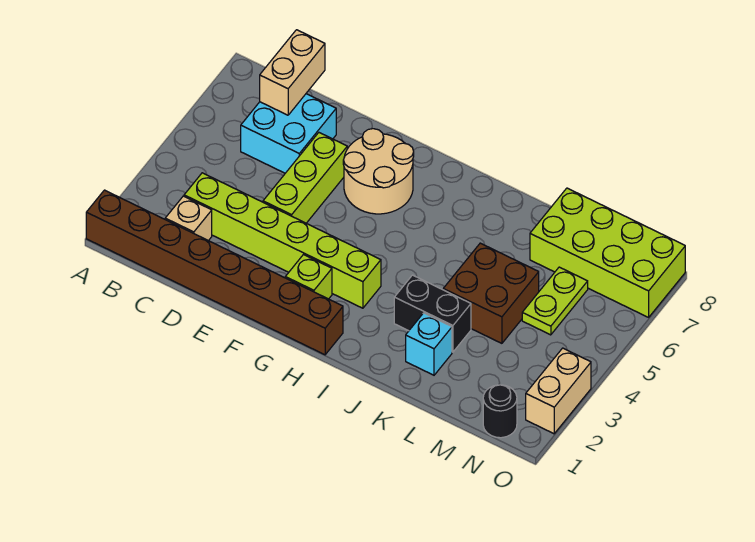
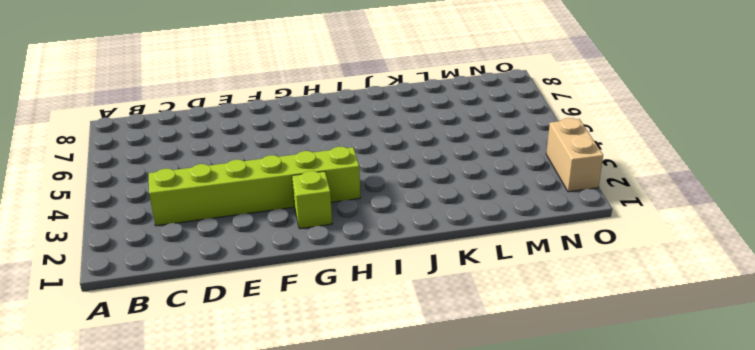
none -> brown brick A1:H1 level 1
none -> tan brick C2 level 1
none -> cyan brick C6:D7 level 1

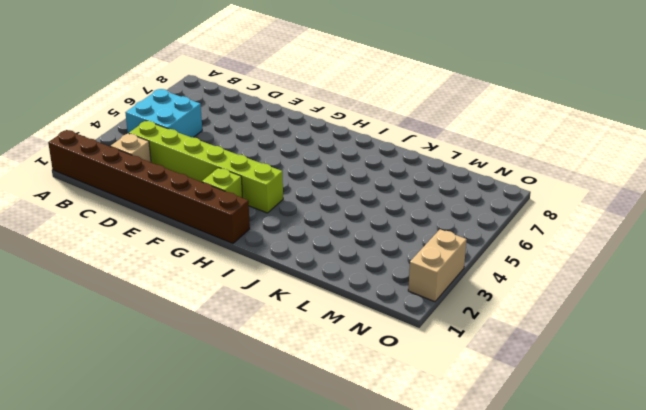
cyan brick B4:C5 level 1 -> cyan brick C6:D7 level 1
none -> lime brick E4:E6 level 1
none -> tan round brick F6:G7 level 1
none -> black brick J3:K3 level 1

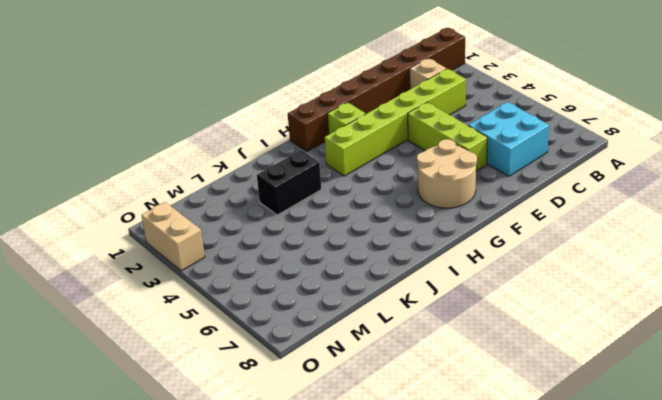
none -> cyan brick K2 level 1
none -> brown brick K4:L5 level 1
none -> lime brick L7:O8 level 1

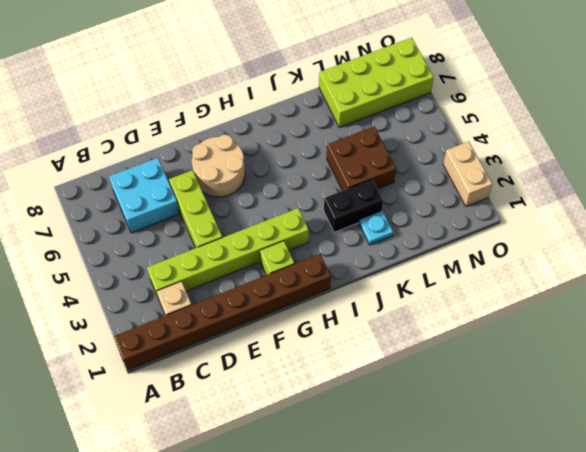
cyan plate K2 level 1 -> cyan brick K2 level 1
none -> lime plate M5:M6 level 1
none -> black round brick N1 level 1
none -> tan brick C7:C8 level 2

